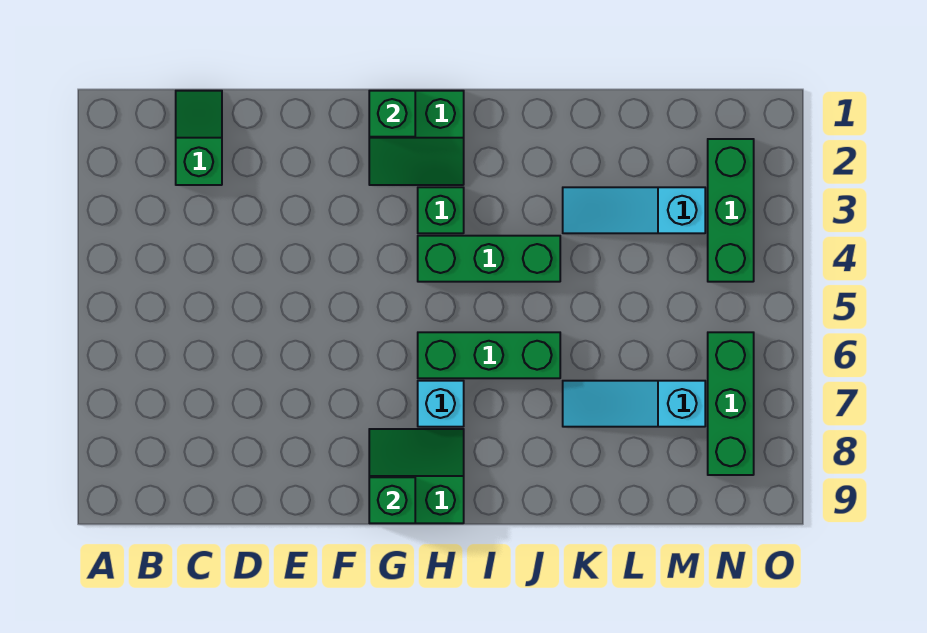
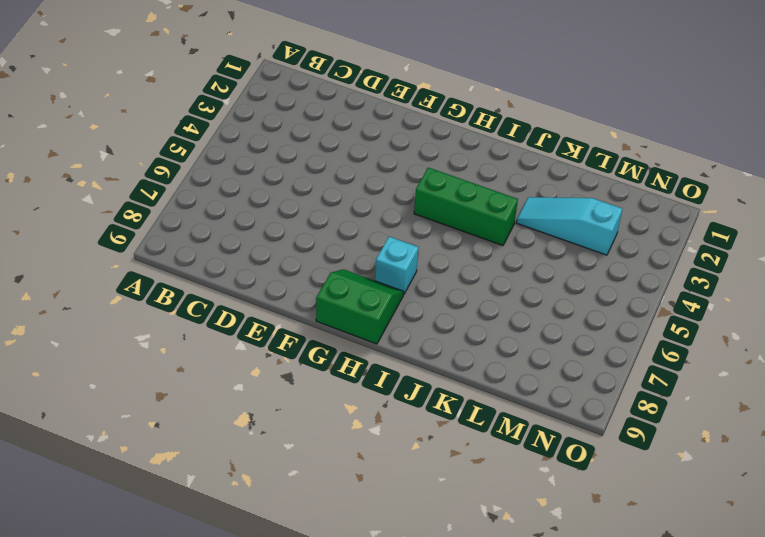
none -> green slope C1:C2 level 1 top 2
none -> green slope G1:H2 level 1 top 1
none -> green brick H3 level 1

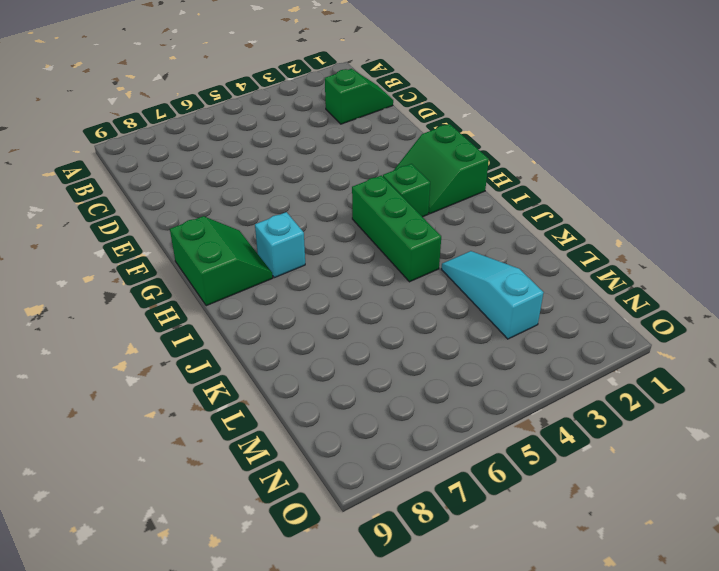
none -> green brick H6:J6 level 1
none -> cyan slope K7:M7 level 1 top M
none -> green brick N2:N4 level 1

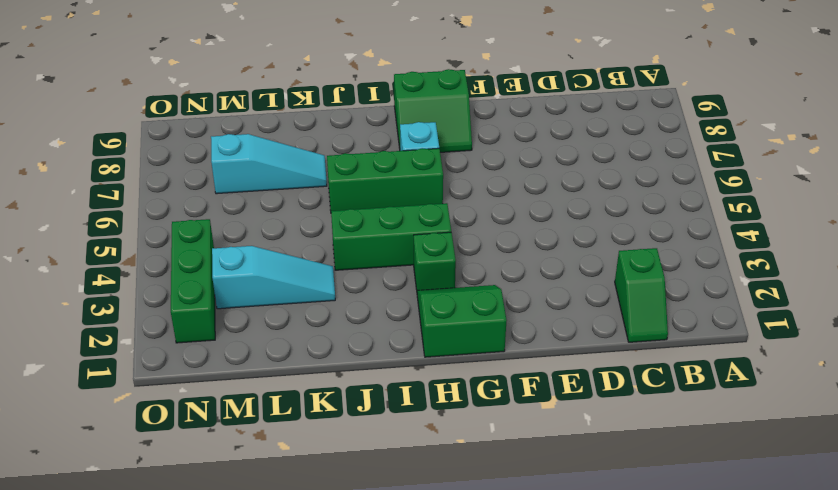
none -> green brick N6:N8 level 1
none -> green brick G1 level 2
none -> green brick G9 level 2

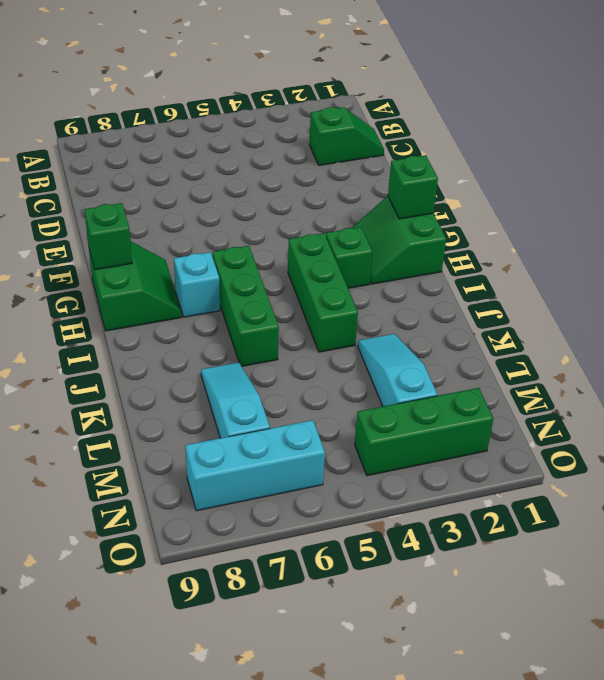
cyan brick N6:N8 level 1 -> green brick N6:N8 level 1

